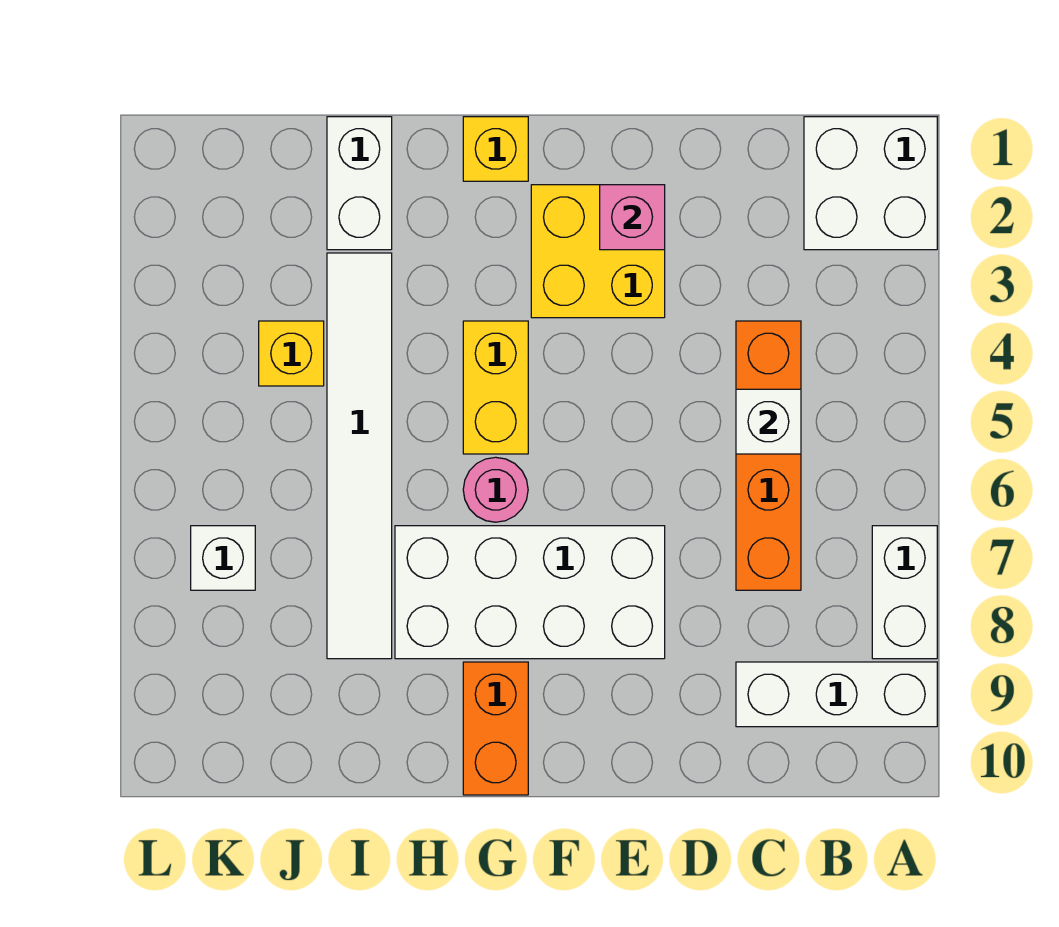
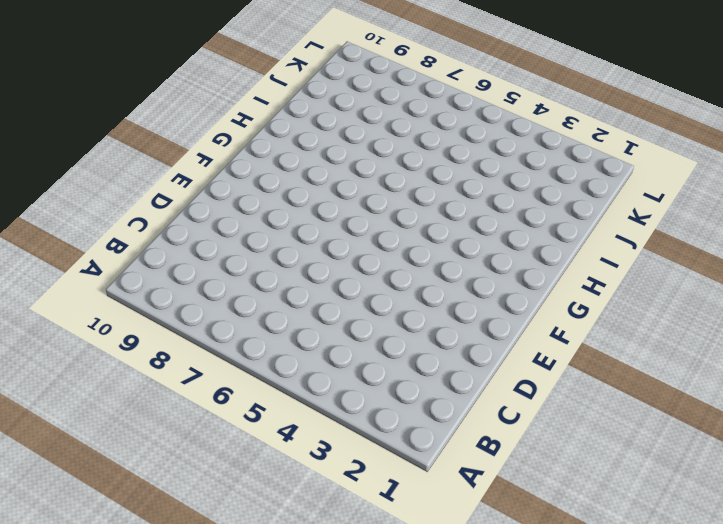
none -> white brick A1:B2 level 1
none -> white brick A7:A8 level 1
none -> white brick A9:C9 level 1

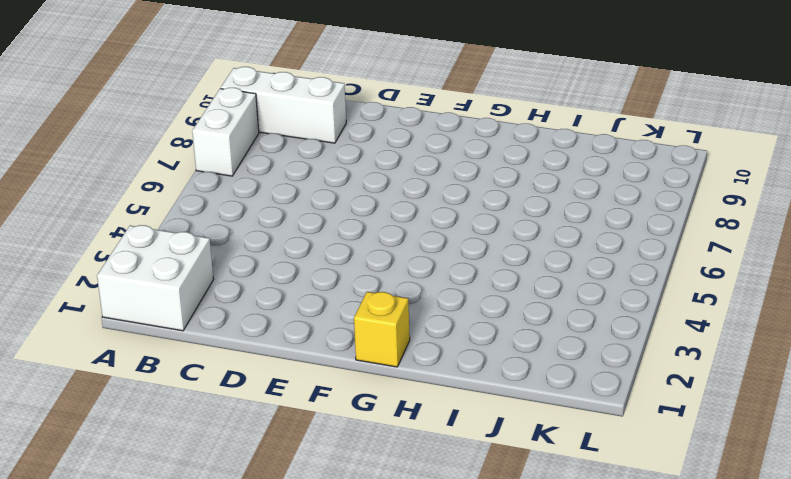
none -> orange brick C4:C7 level 1
none -> yellow brick E2:F3 level 1
none -> white brick E7:H8 level 1

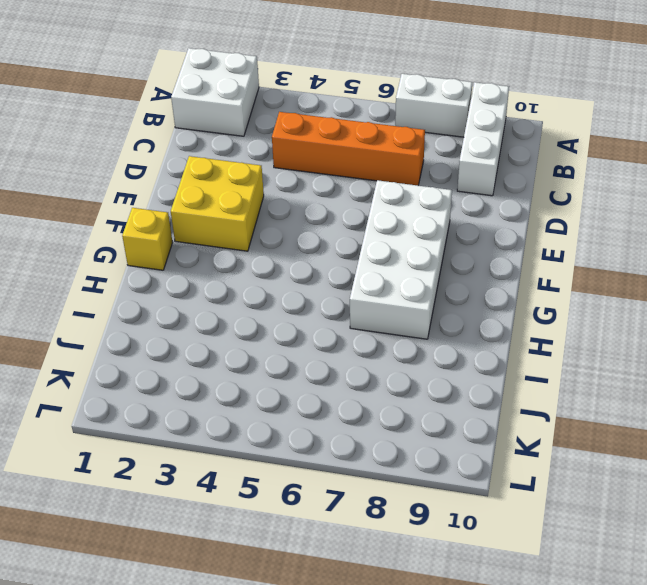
none -> yellow brick G4:G5 level 1
none -> pink round brick G6 level 1
none -> orange brick G9:G10 level 1

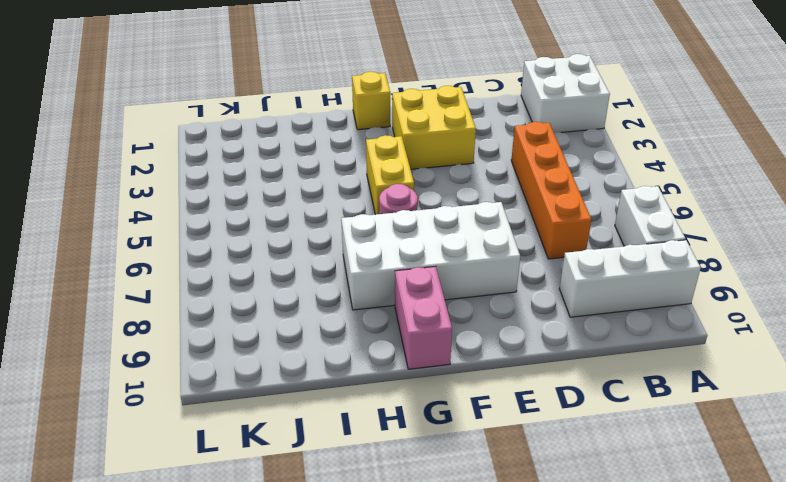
pink brick G9:G10 level 1 -> orange brick G9:G10 level 1
none -> white brick I1:I2 level 1
none -> white tile I3:I8 level 1
none -> yellow brick J4 level 1

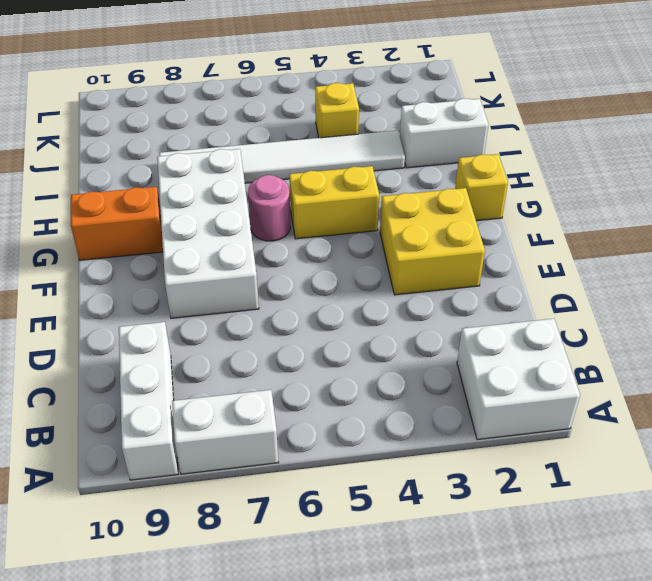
none -> orange brick C4:C7 level 1
none -> white brick K7 level 1
none -> white brick C5 level 2

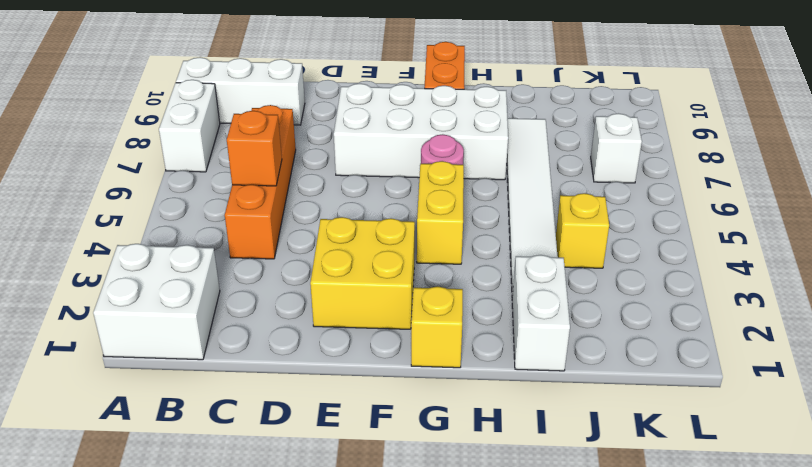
orange brick C5 level 2 -> white brick C5 level 2
none -> pink brick E2 level 2

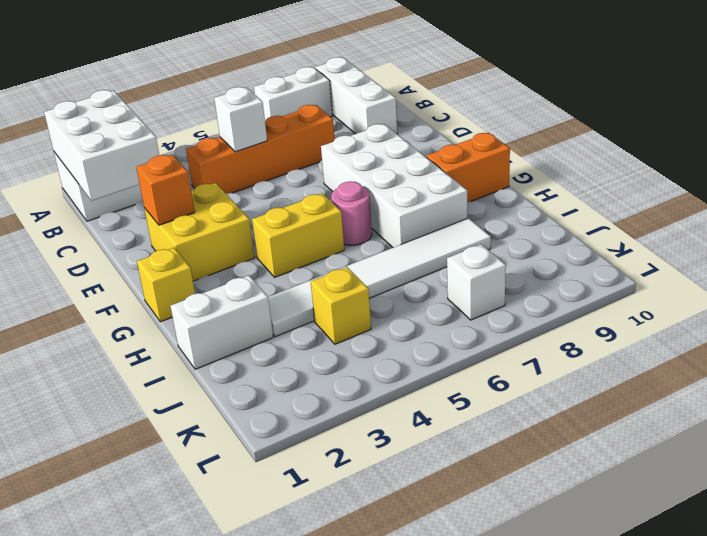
white brick A1:C2 level 2 -> none
orange brick E2 level 2 -> pink brick E2 level 2

